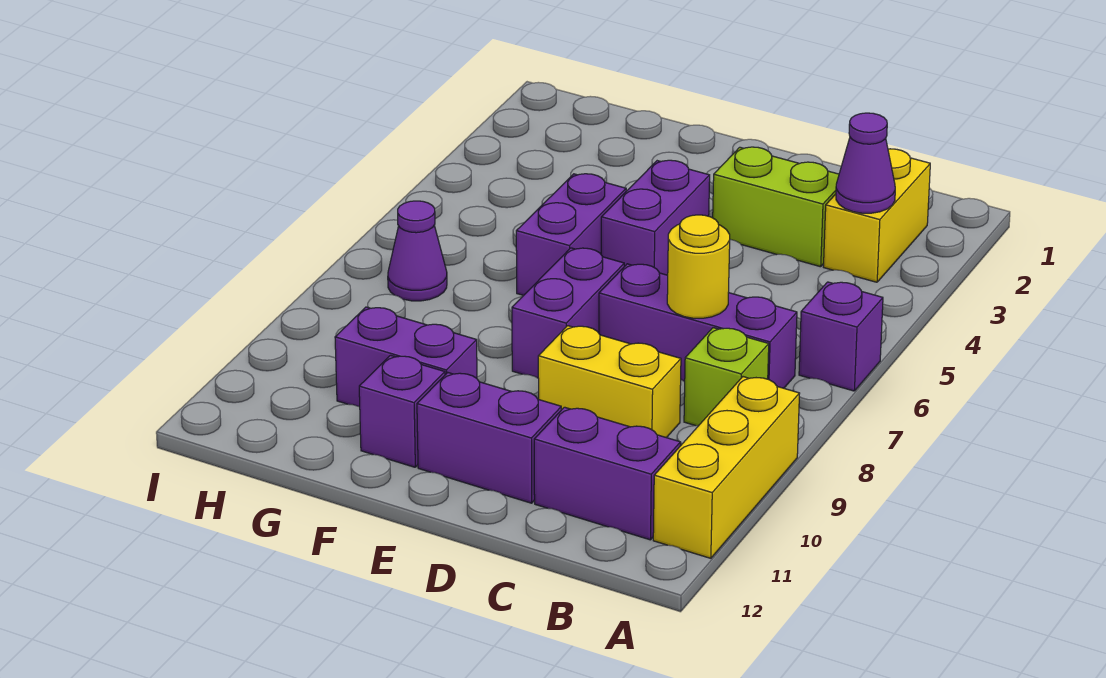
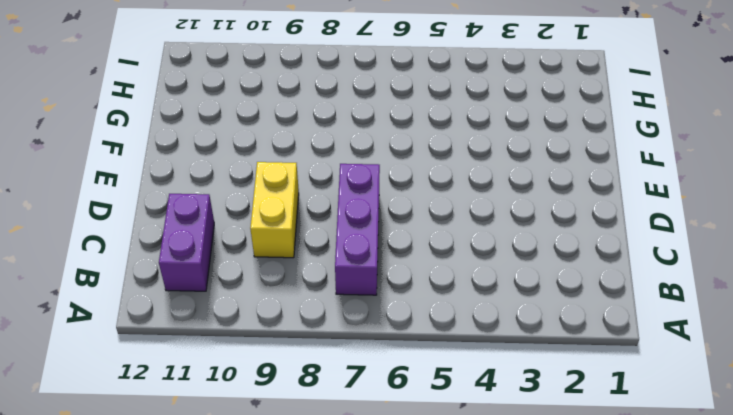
none -> purple brick A6 level 1
none -> yellow brick A9:A11 level 1
none -> yellow brick B2:B3 level 1

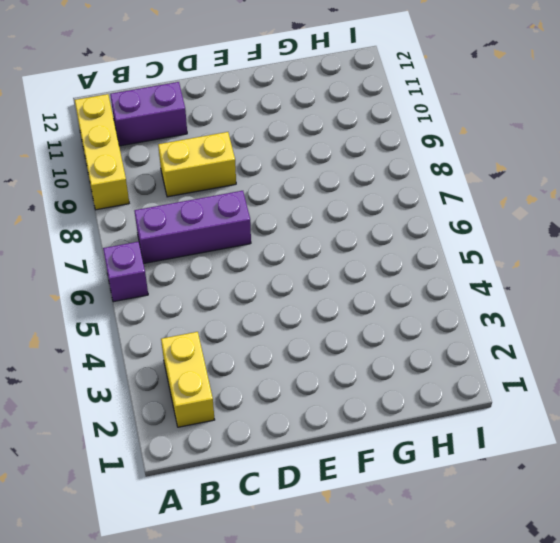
none -> lime brick B8 level 1
none -> lime brick C3:D3 level 1
none -> purple brick D11:E11 level 1

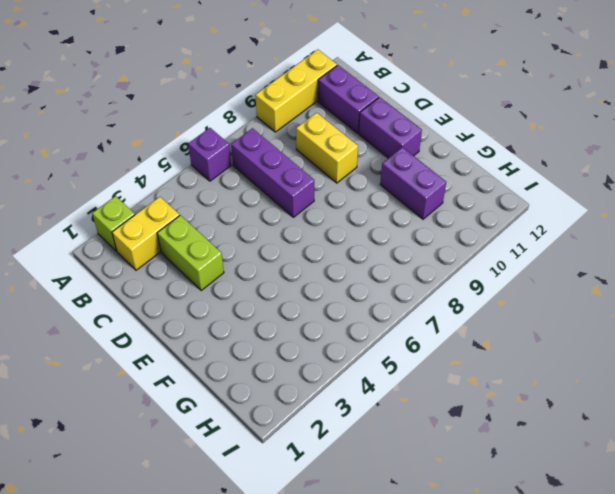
lime brick A2 level 1 -> lime brick B8 level 1
none -> purple brick E4:E5 level 1
none -> purple brick E7:E8 level 1
none -> purple brick F5:F6 level 1

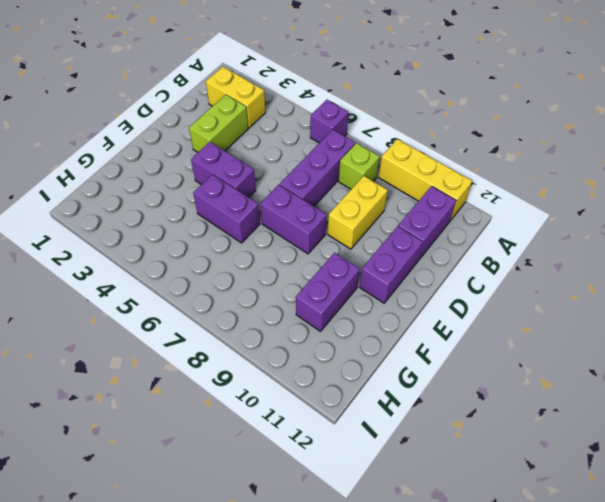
none -> purple brick F11 level 1
none -> purple cone H7 level 1
none -> purple cone B3 level 2

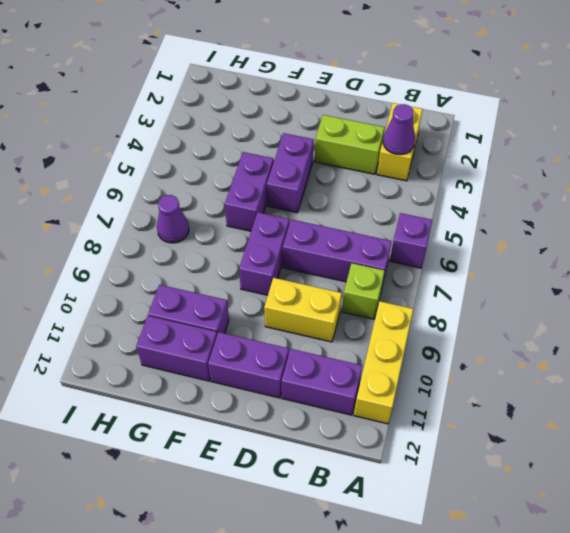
purple brick F11:G11 level 1 -> purple brick F11 level 1
none -> yellow round brick C7 level 2

